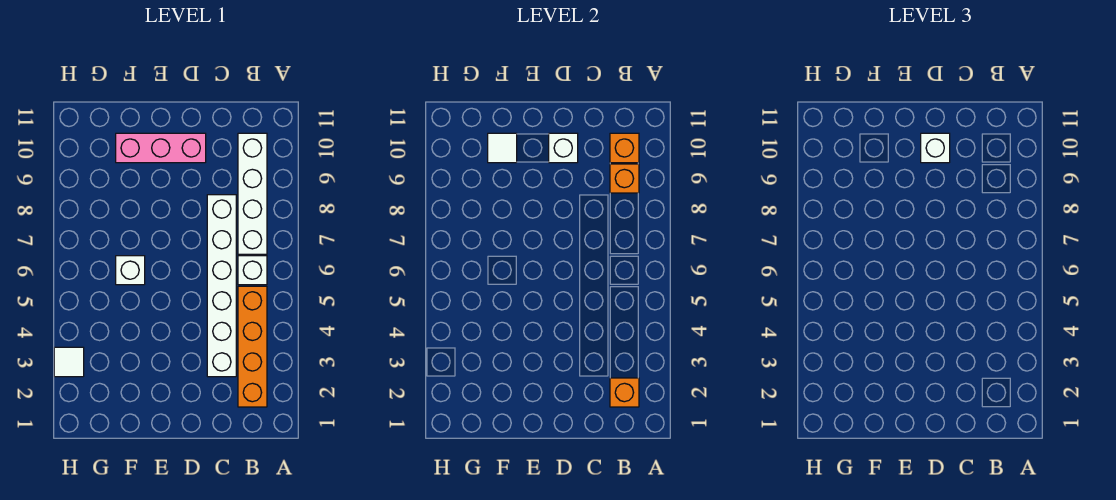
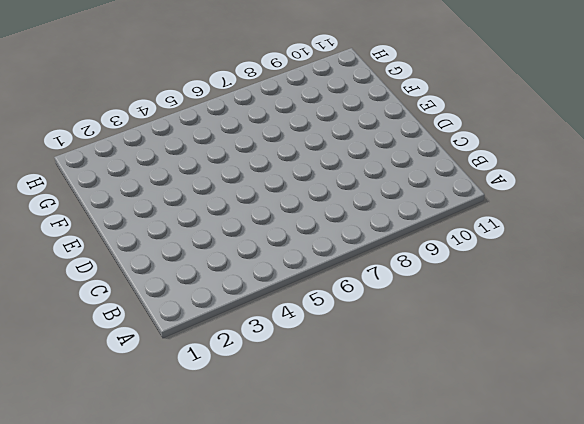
none -> orange brick B2:B5 level 1
none -> white brick B6 level 1
none -> white brick B7:B10 level 1

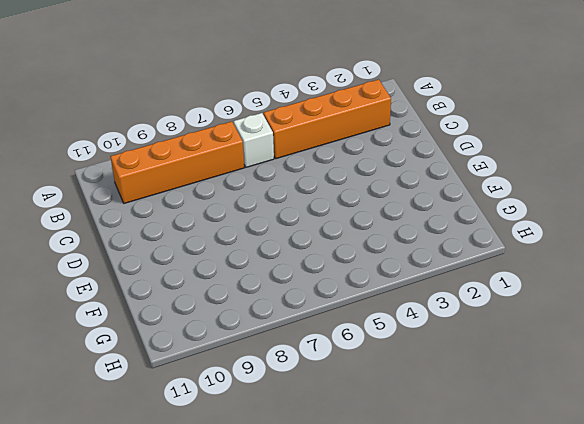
orange brick B7:B10 level 1 -> white brick B7:B10 level 1
none -> white brick C3:C8 level 1
none -> pink brick D10:F10 level 1
none -> white brick F6 level 1

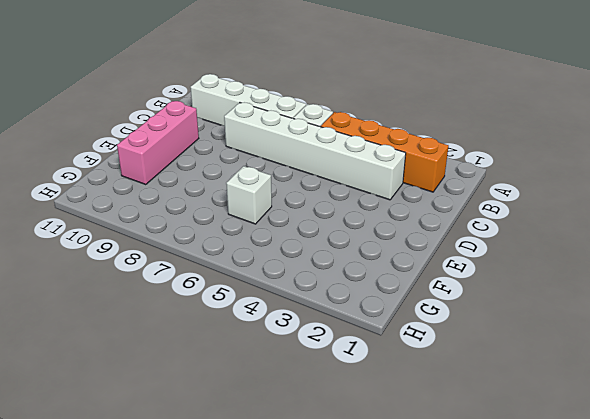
none -> white tile H3 level 1
none -> orange brick B2 level 2
none -> orange brick B9 level 2

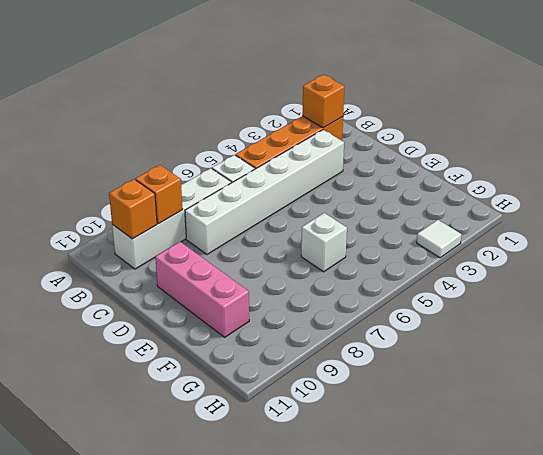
none -> white brick D10 level 2
none -> white tile F10 level 2
none -> white brick D10 level 3

